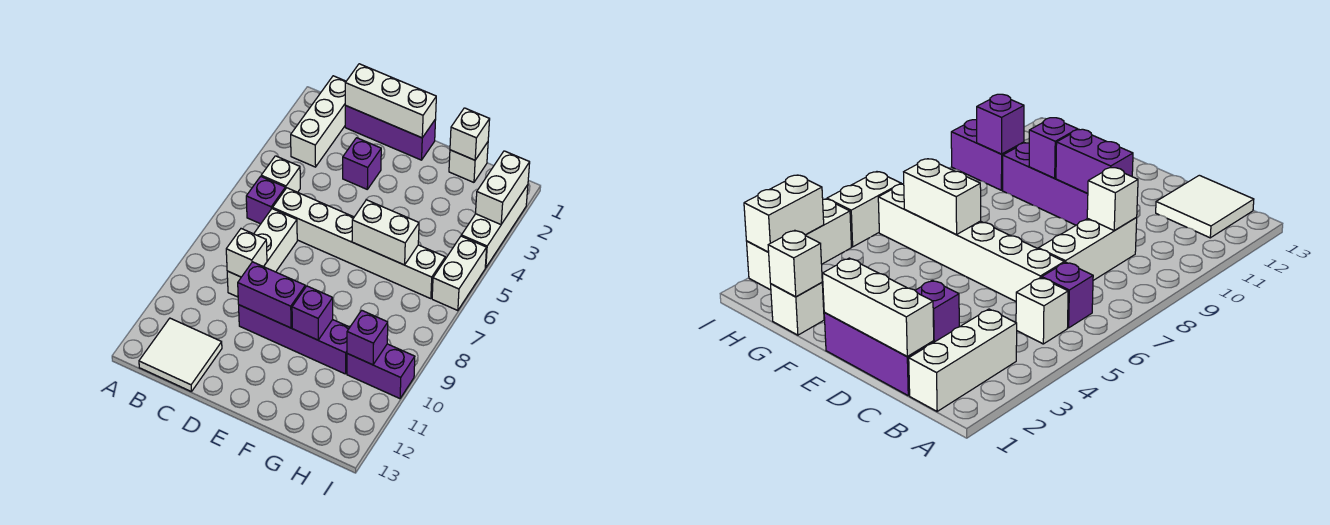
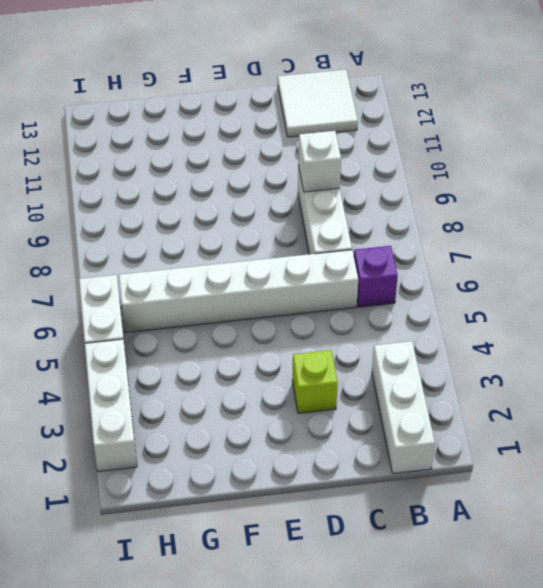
lime brick D3 level 1 -> purple brick D3 level 1
none -> white brick B5 level 1
none -> purple brick C1:E1 level 1
none -> purple brick D10:G10 level 1

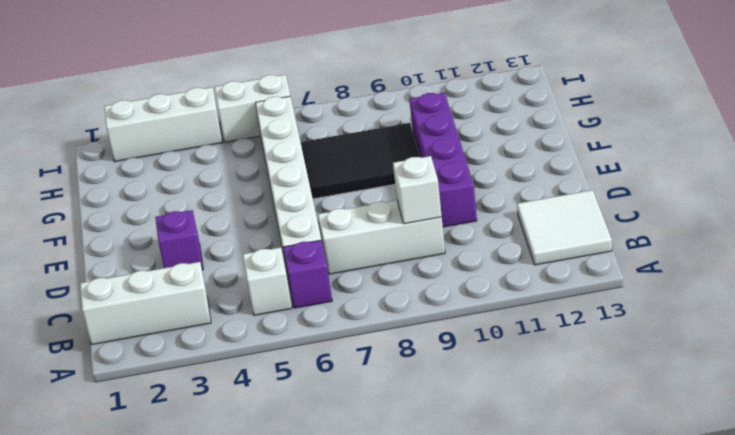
black tile F7:G9 level 1 -> none
none -> purple brick C1:E1 level 1
none -> white brick G1 level 1
none -> purple brick H10:I10 level 1

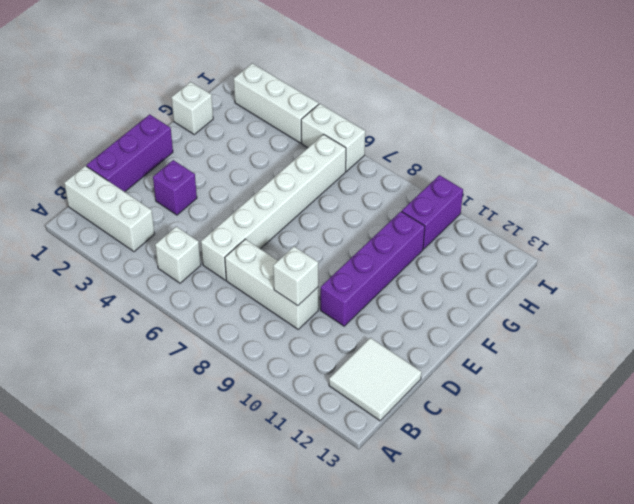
none -> purple brick B6 level 1
none -> white brick C1:E1 level 2
none -> purple brick D10:E10 level 2

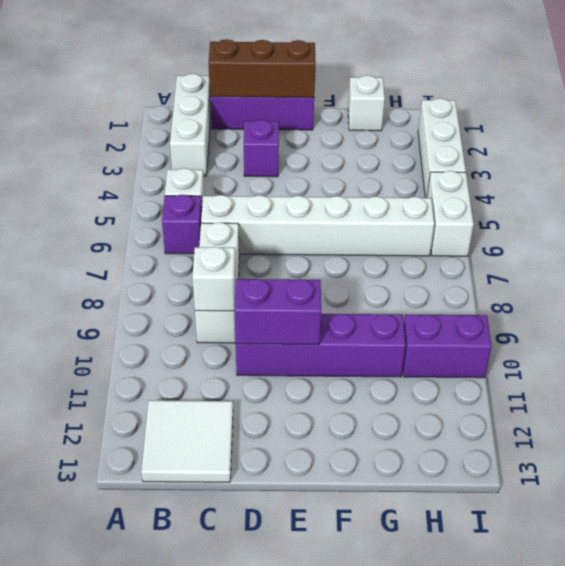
brown brick C1:E1 level 2 -> white brick C1:E1 level 2
none -> white brick F6:G6 level 2
none -> purple brick F10 level 2
none -> white brick G1 level 2

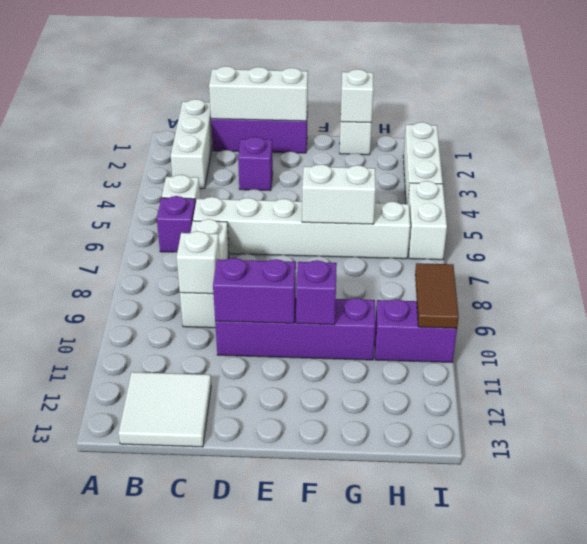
brown tile I9:I10 level 2 -> none
none -> purple brick H10 level 2
none -> white brick I2:I3 level 2

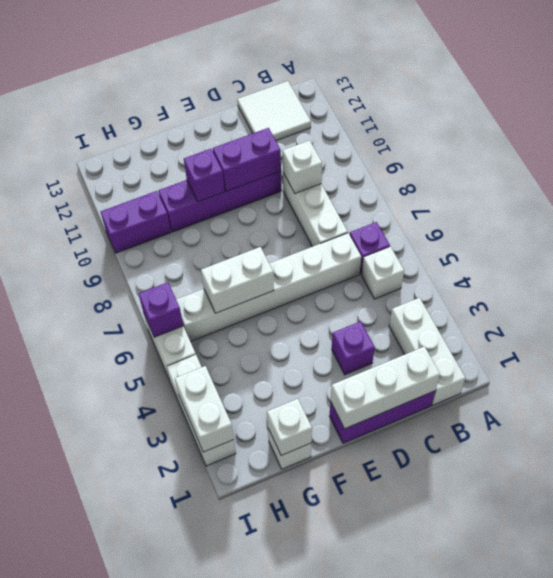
purple brick I6 level 2 -> purple brick H10 level 2

